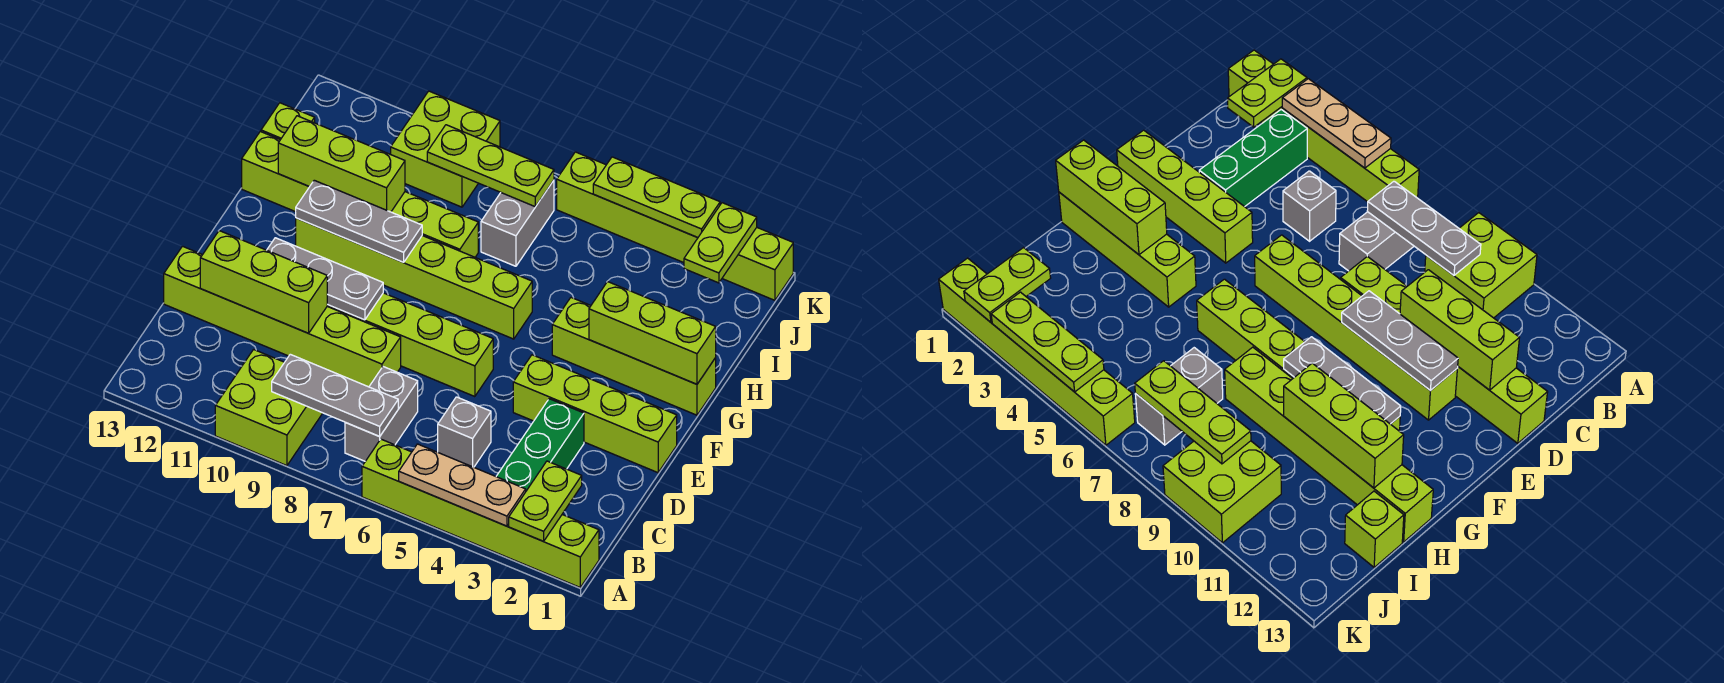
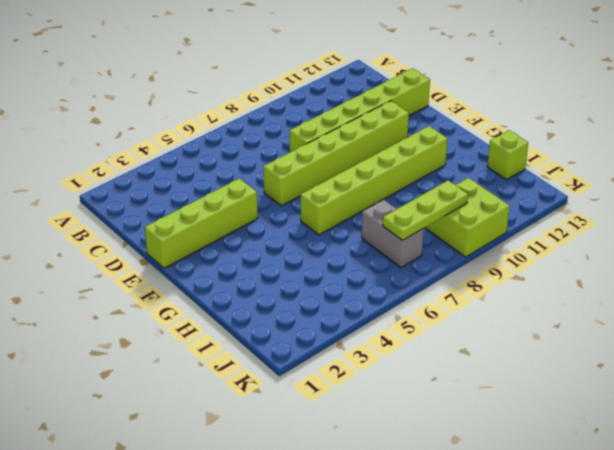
none -> lime brick A1:A6 level 1
none -> lime brick A9:B10 level 1
none -> green brick B3:D3 level 1

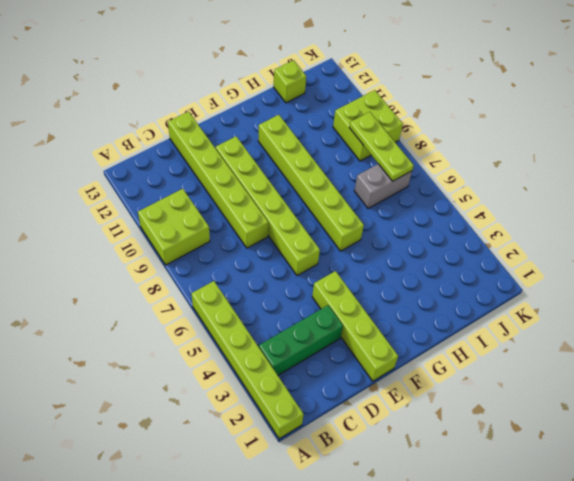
none -> grey brick B7:C7 level 1
none -> grey brick C5 level 1
none -> lime brick G1:G4 level 1

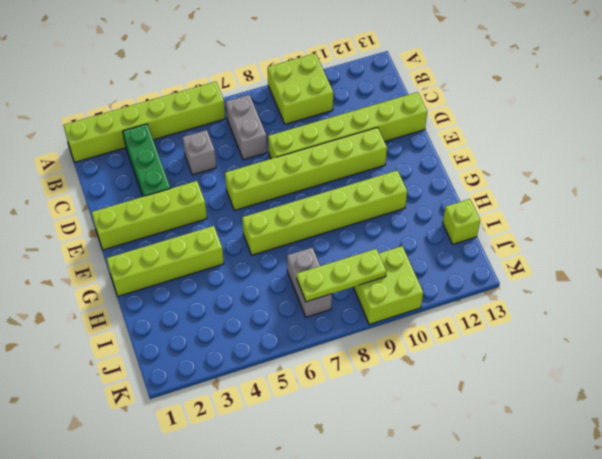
none -> lime brick H8:H13 level 1
none -> lime brick K1:K6 level 1
none -> lime plate A2:B2 level 2

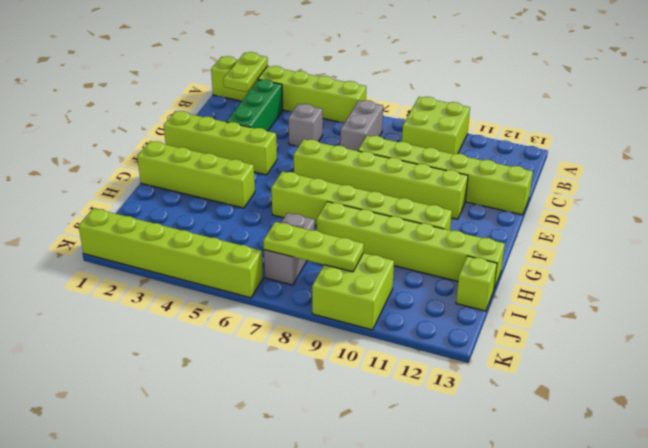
none -> tan plate A3:A5 level 2
none -> grey plate B7:B9 level 2
none -> lime brick D10:D12 level 2

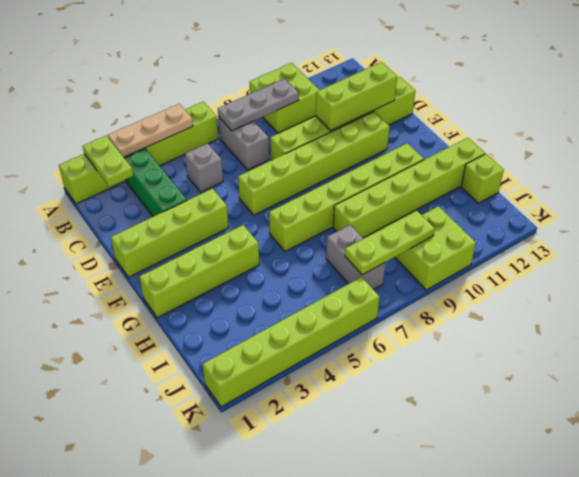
none -> grey plate E9:E11 level 2
none -> lime brick G1:G3 level 2
none -> grey plate G9:G11 level 2

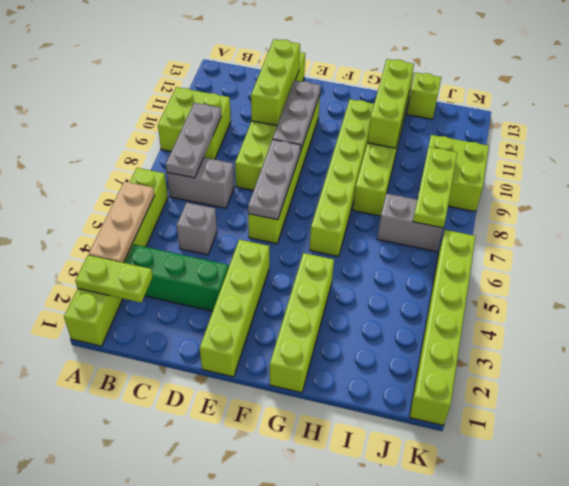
grey plate E6:E8 level 2 -> grey plate G9:G11 level 2
none -> lime brick G1:G3 level 2
none -> lime plate J2:K2 level 2
none -> lime plate K3:K5 level 2

